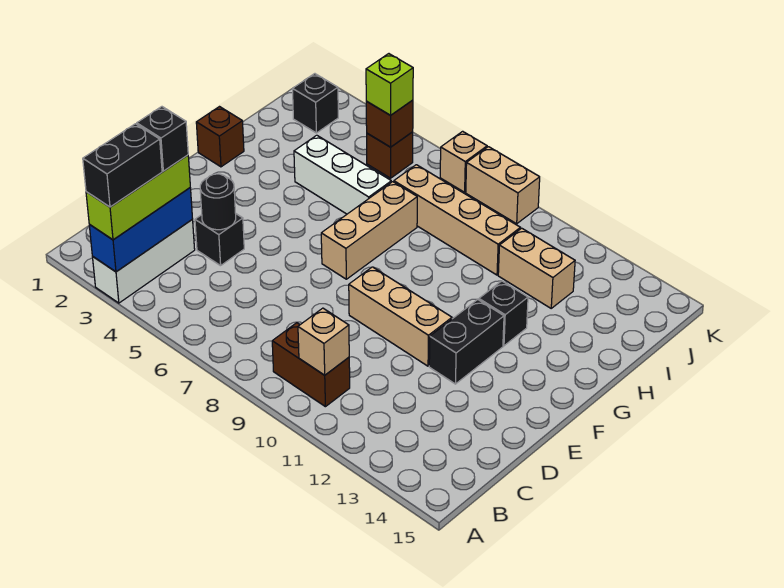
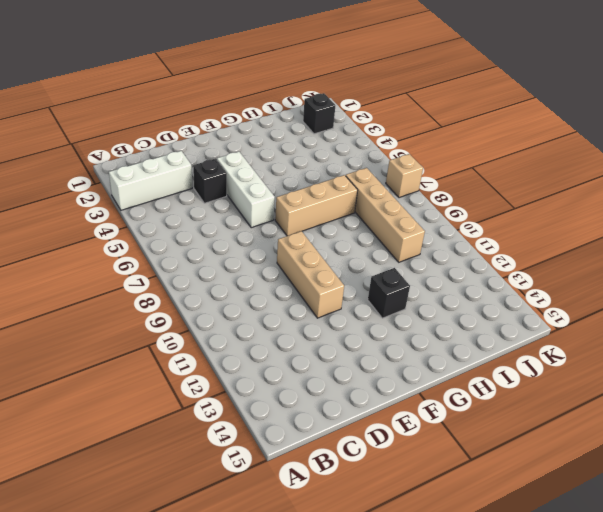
white brick E4:E6 level 1 -> white brick H4:H6 level 1
none -> brown brick B9:B10 level 1
none -> black brick E12:F12 level 1
none -> brown brick G1 level 1

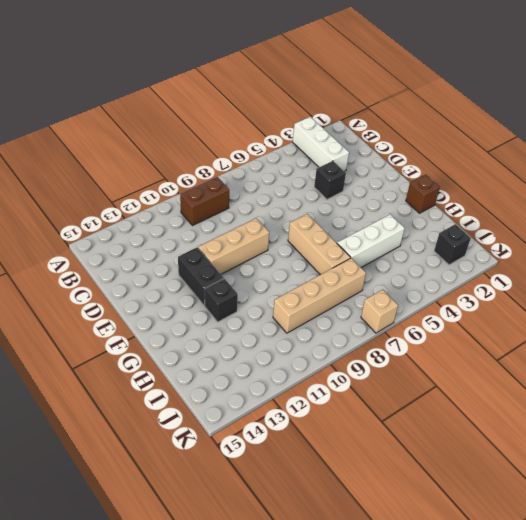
none -> tan brick I11:I12 level 1
none -> brown brick J5 level 1
none -> tan brick K8:K9 level 1

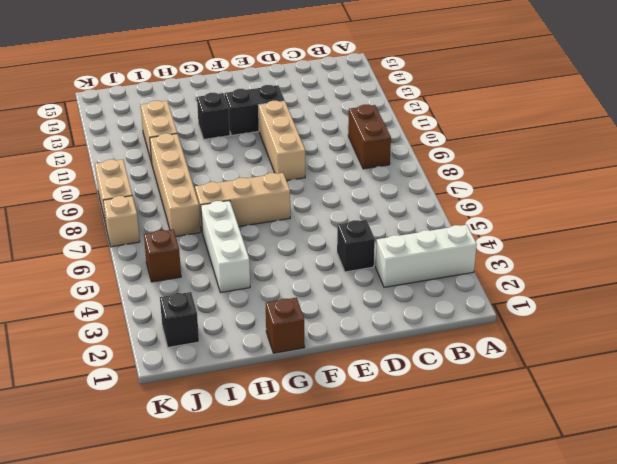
none -> blue brick A3:C3 level 2
none -> tan brick B10 level 2
none -> black round brick D4 level 2

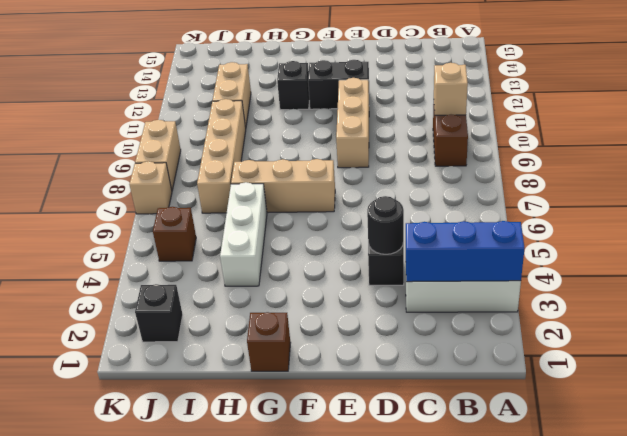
none -> brown brick J5 level 2
none -> lime brick A3:C3 level 3
none -> lime brick J5 level 3

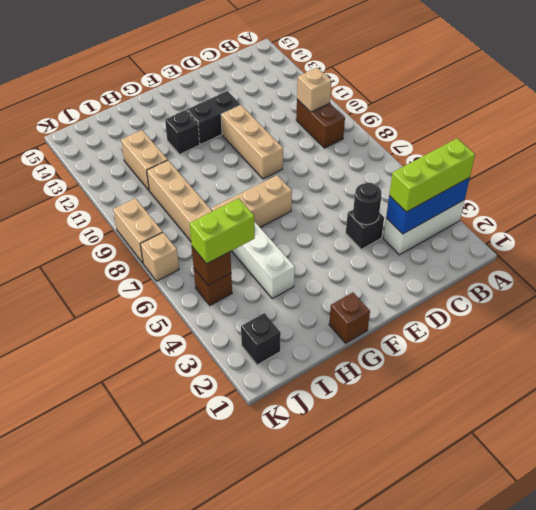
lime brick I5:J5 level 3 -> lime brick J5 level 3
none -> black brick A3:B3 level 4
none -> black brick C3 level 4

